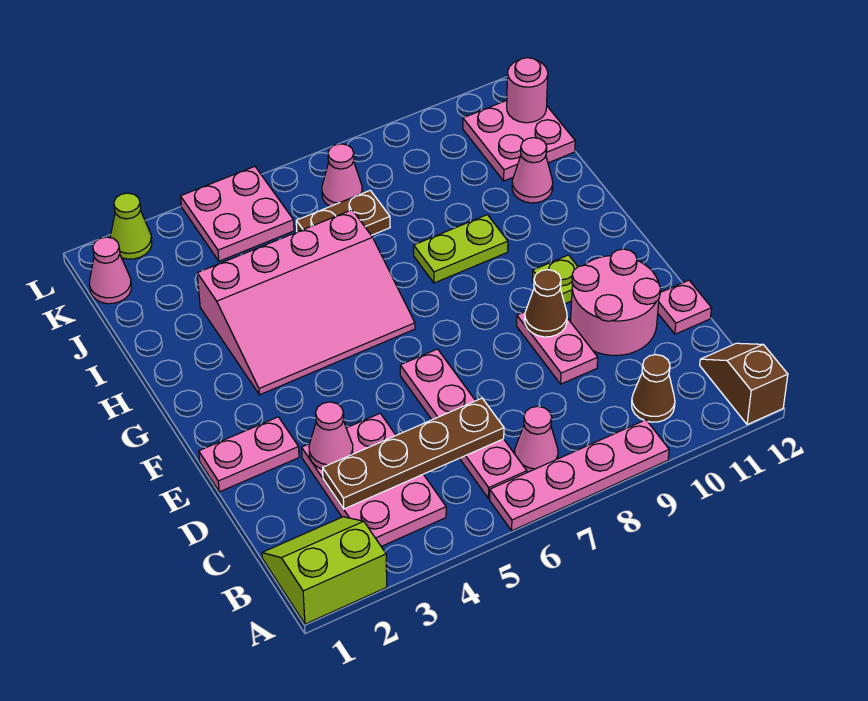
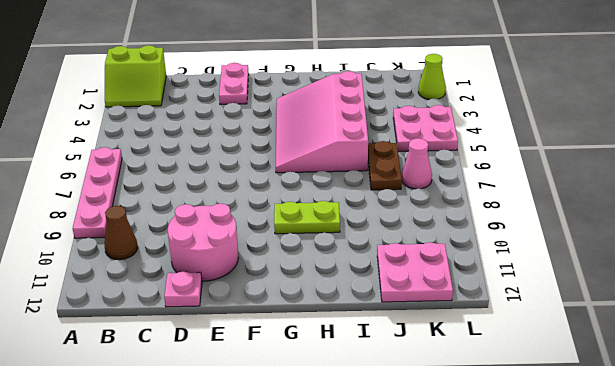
lime slope A1:B2 level 1 top 1 -> lime slope A1:B2 level 1 top A
lime plate G9:H9 level 1 -> lime plate H8:H9 level 1
none -> brown slope A12:B12 level 1 top A
none -> pink plate B3:D4 level 1
none -> pink plate B6:E6 level 1

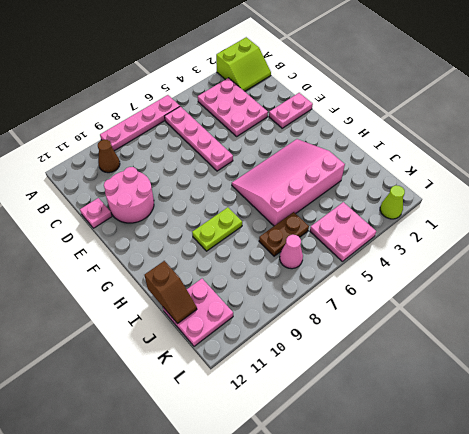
brown slope I12:J12 level 2 top I -> brown slope A12:B12 level 1 top A
none -> pink cone B7 level 1
none -> pink plate D9:E9 level 1
none -> lime plate F10 level 1

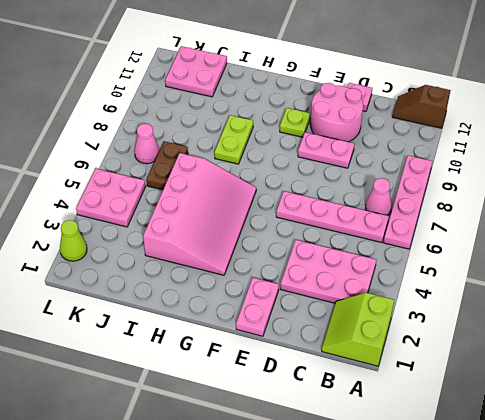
none -> brown cone B10 level 1
none -> pink cone I11 level 1
none -> pink cone K1 level 1

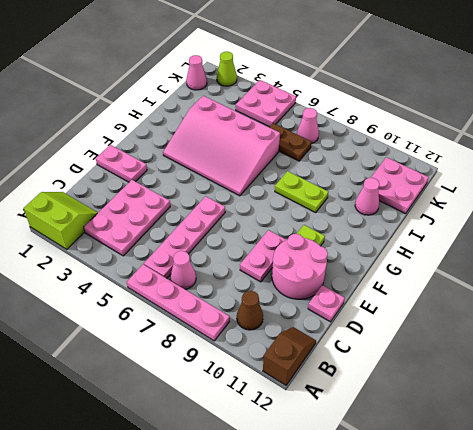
none -> brown plate C3:C6 level 2
none -> pink cone D3 level 2
none -> brown cone E9 level 2

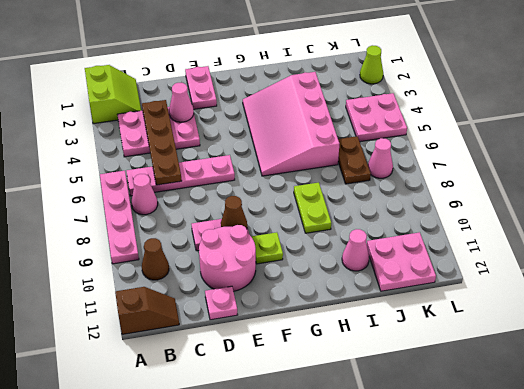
none -> pink cone K1 level 1
none -> pink round brick K12 level 2

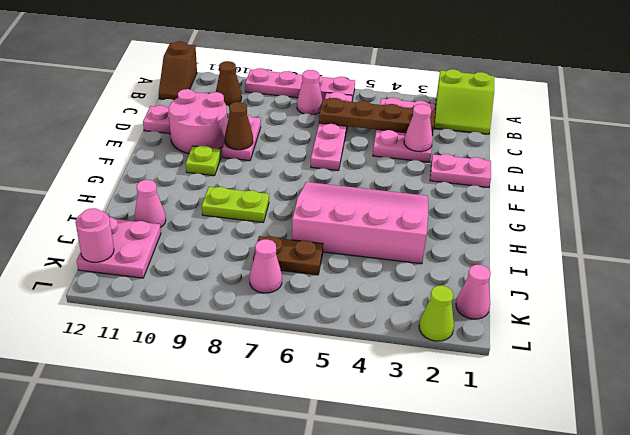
none -> pink plate K4:L5 level 1

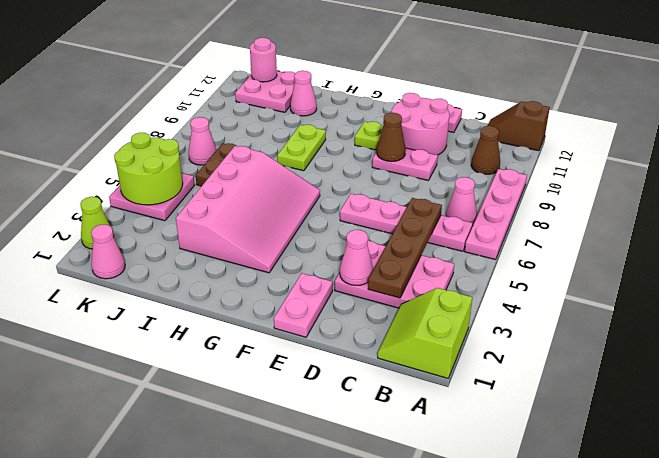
lime round brick K4:L5 level 2 -> none

